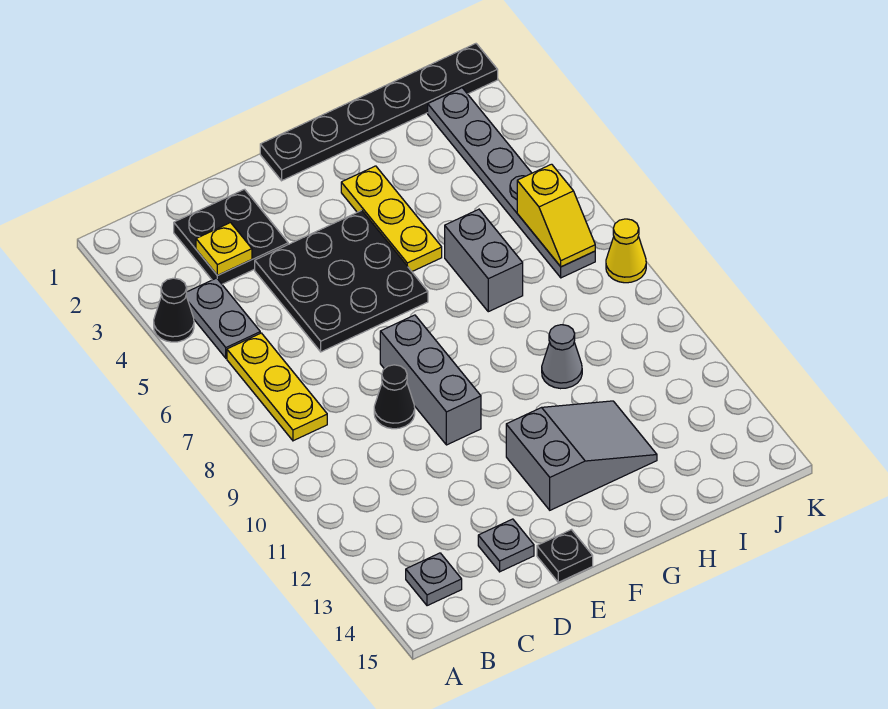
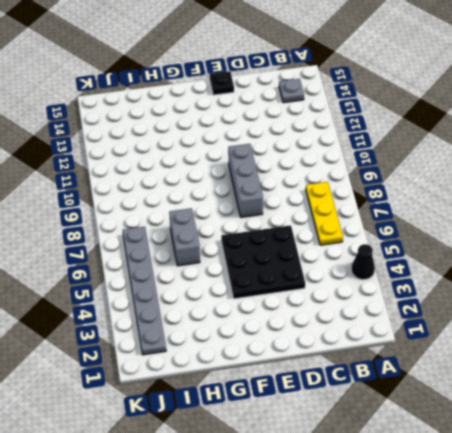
none -> grey plate B4:B5 level 1
none -> black plate C2:D3 level 1
none -> black cone D9 level 1

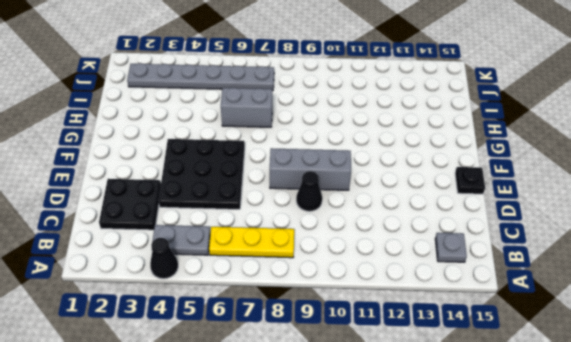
none -> grey plate D14 level 1
none -> black plate F1:K1 level 1
none -> grey slope F12:H13 level 1 top F

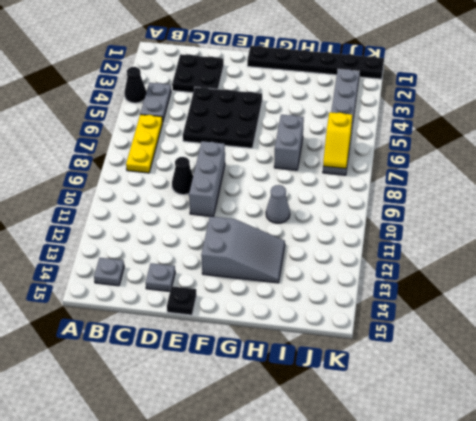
none -> yellow plate G3:G5 level 1
none -> yellow cone K8 level 1
none -> yellow plate C3 level 2

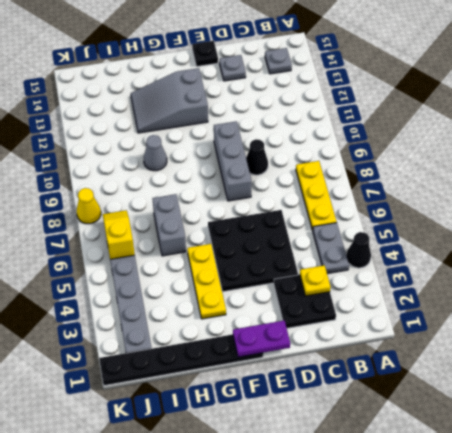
purple plate E1:F1 level 2 -> none

